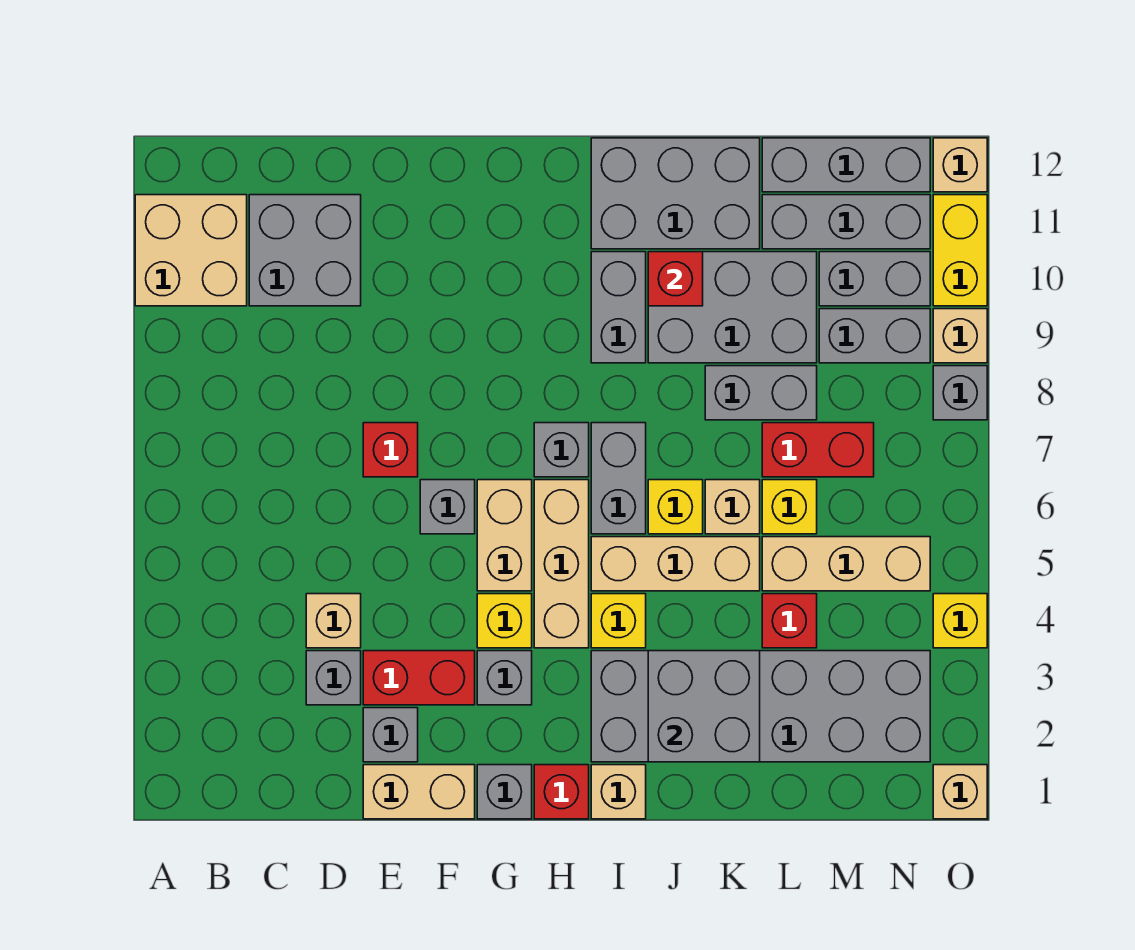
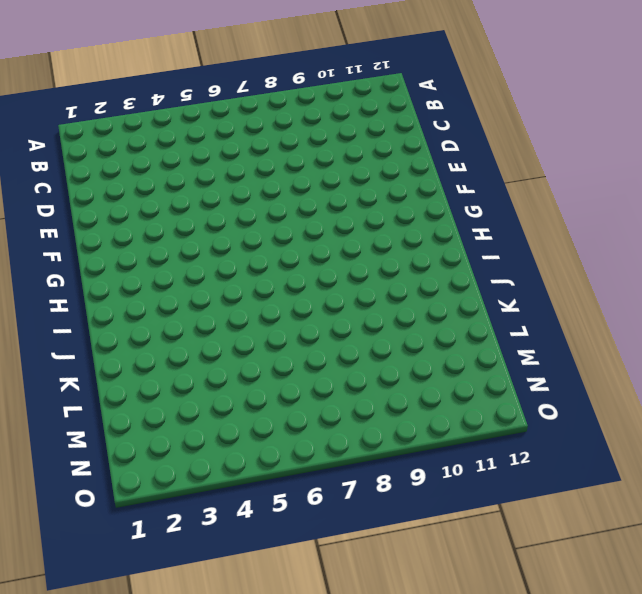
none -> tan brick A10:B11 level 1
none -> grey brick C10:D11 level 1
none -> grey brick D3 level 1
none -> tan brick D4 level 1

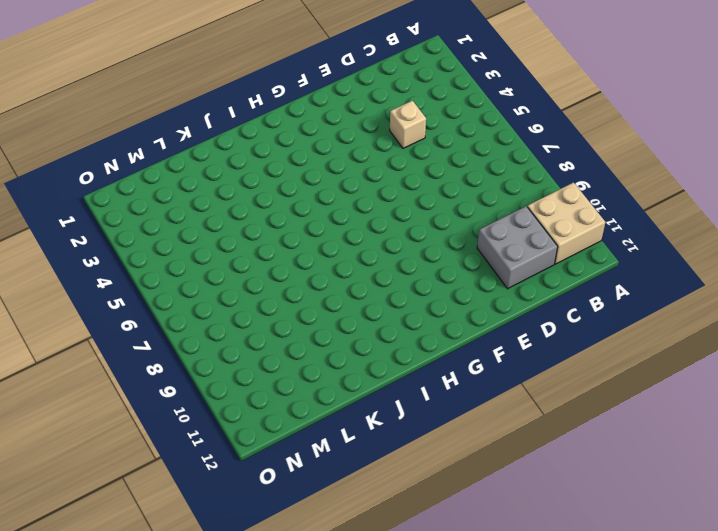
none -> grey brick D3 level 1
none -> tan brick E1:F1 level 1
none -> grey brick E2 level 1
none -> red brick E3:F3 level 1

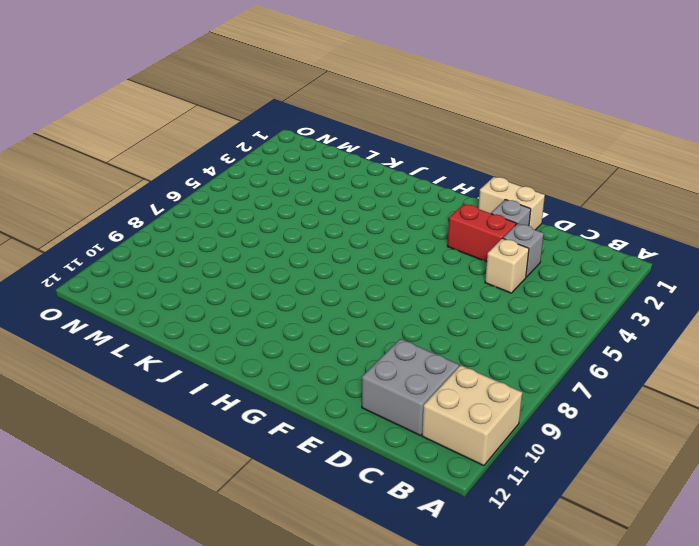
none -> red brick E7 level 1
none -> grey brick F6 level 1
none -> grey brick G1 level 1
none -> grey brick G3 level 1

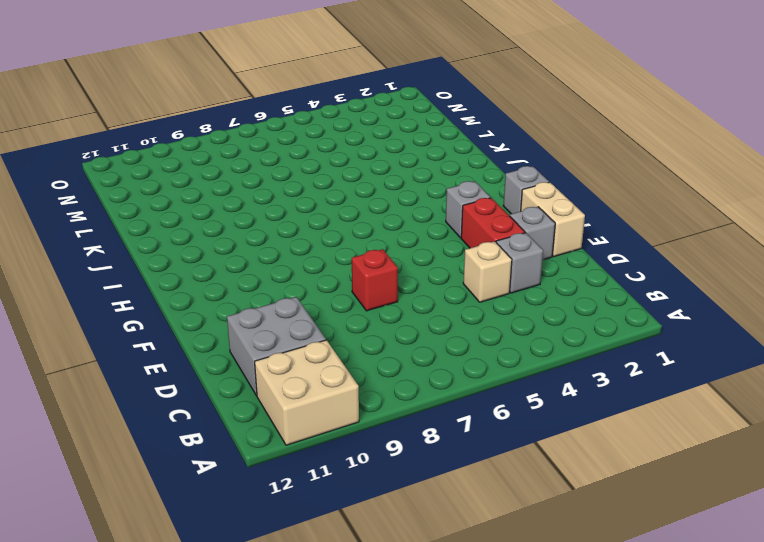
none -> grey brick F6 level 1
none -> yellow brick G4 level 1
none -> tan brick G5:G6 level 1
none -> red brick H1 level 1

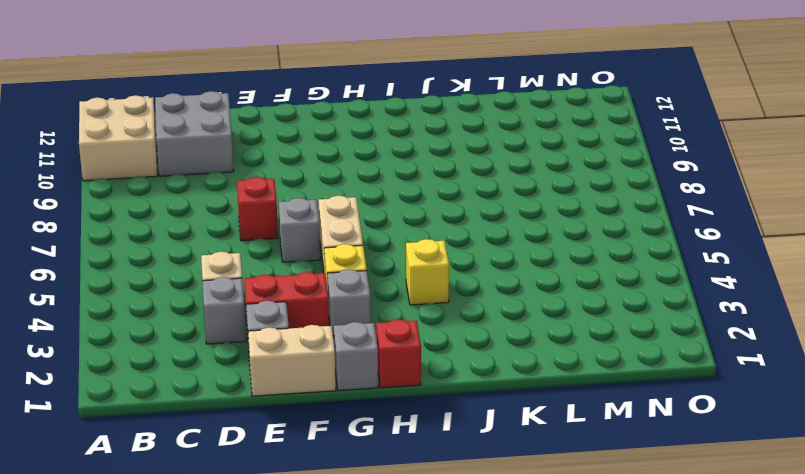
none -> tan brick H4:H6 level 1
none -> grey brick H7 level 1
none -> tan brick I1 level 1
none -> grey brick I2:N3 level 1

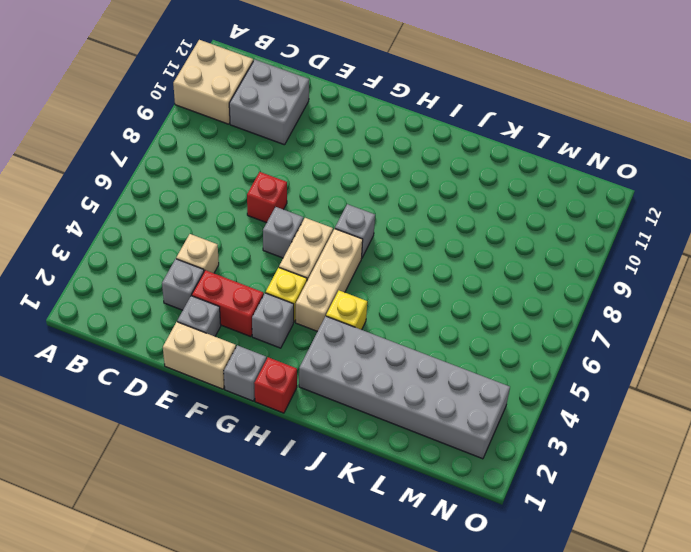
none -> tan brick I1 level 1
none -> tan brick I5:K5 level 1
none -> grey brick I6:I7 level 1
none -> grey brick I9:I10 level 1

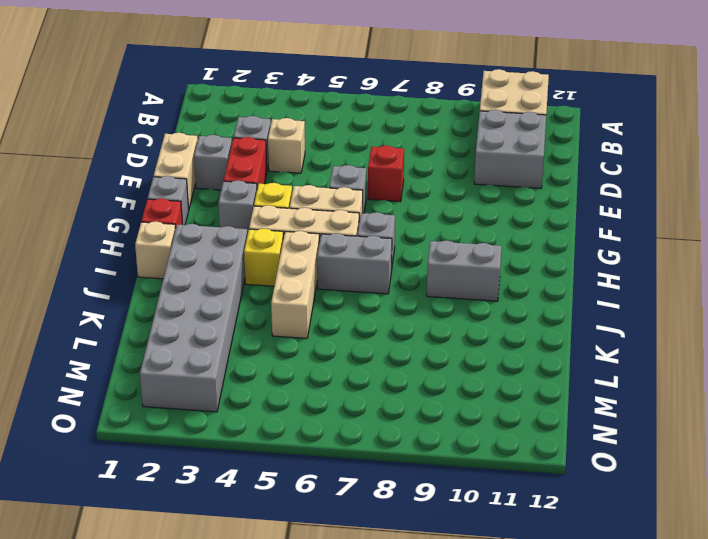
none -> grey brick I11:K12 level 1
none -> yellow brick J6 level 1
none -> grey brick J9:L10 level 1
none -> tan brick K6 level 1

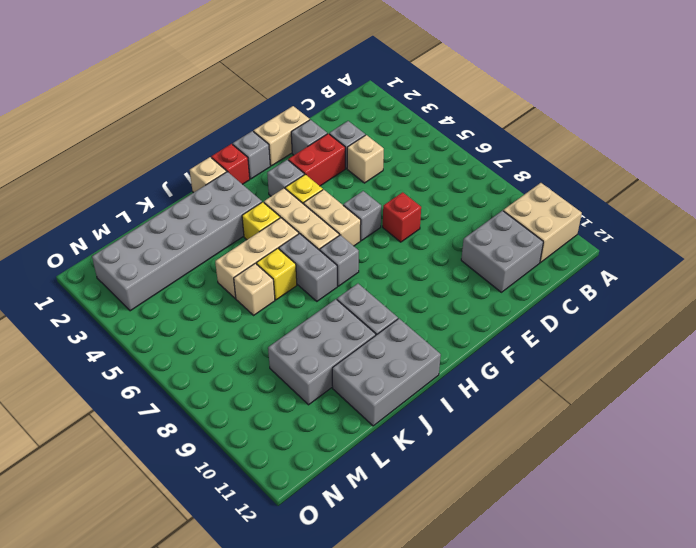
none -> grey brick K8:L8 level 1
none -> red brick L4 level 1
none -> tan brick L5:N5 level 1
none -> yellow brick L6 level 1

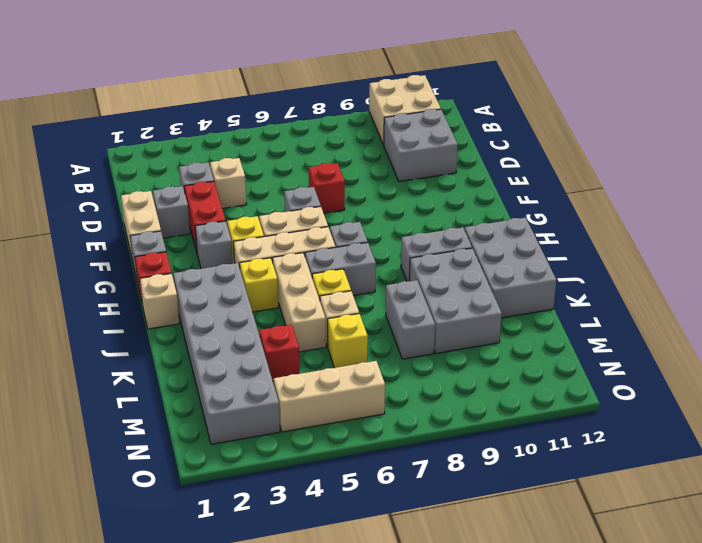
tan brick N4:N6 level 1 -> tan brick L5:N5 level 1
none -> red brick L7:M7 level 1
none -> grey brick L11:N11 level 1
none -> grey brick L12:N12 level 1
none -> grey brick M9:N9 level 1

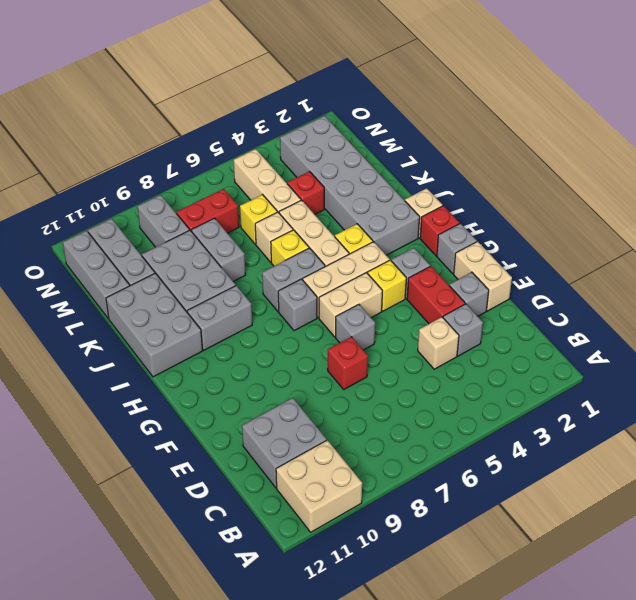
red brick M7:M8 level 1 -> red brick L7:M7 level 1
none -> grey brick M10:N10 level 1
none -> tan brick O1 level 1
none -> yellow brick O4 level 1
none -> grey brick O8 level 1

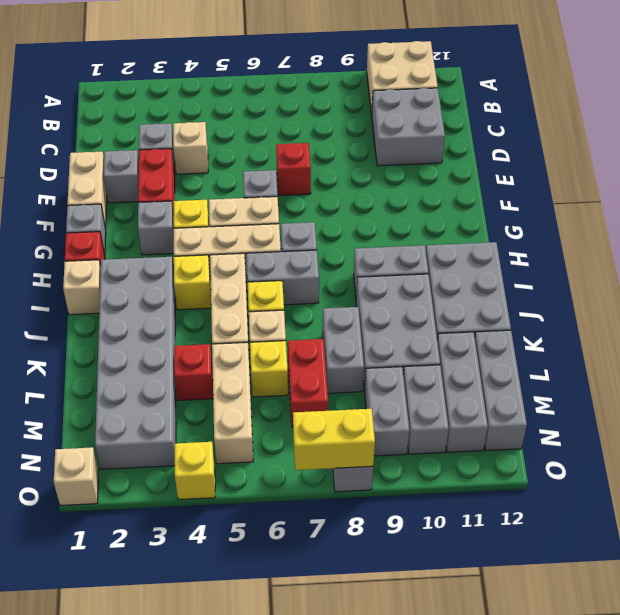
yellow brick O7:O8 level 2 -> yellow brick O10:O11 level 1
none -> tan brick O9 level 1
none -> tan brick O12 level 1
none -> grey brick J2:K3 level 2
none -> red brick J10 level 2

